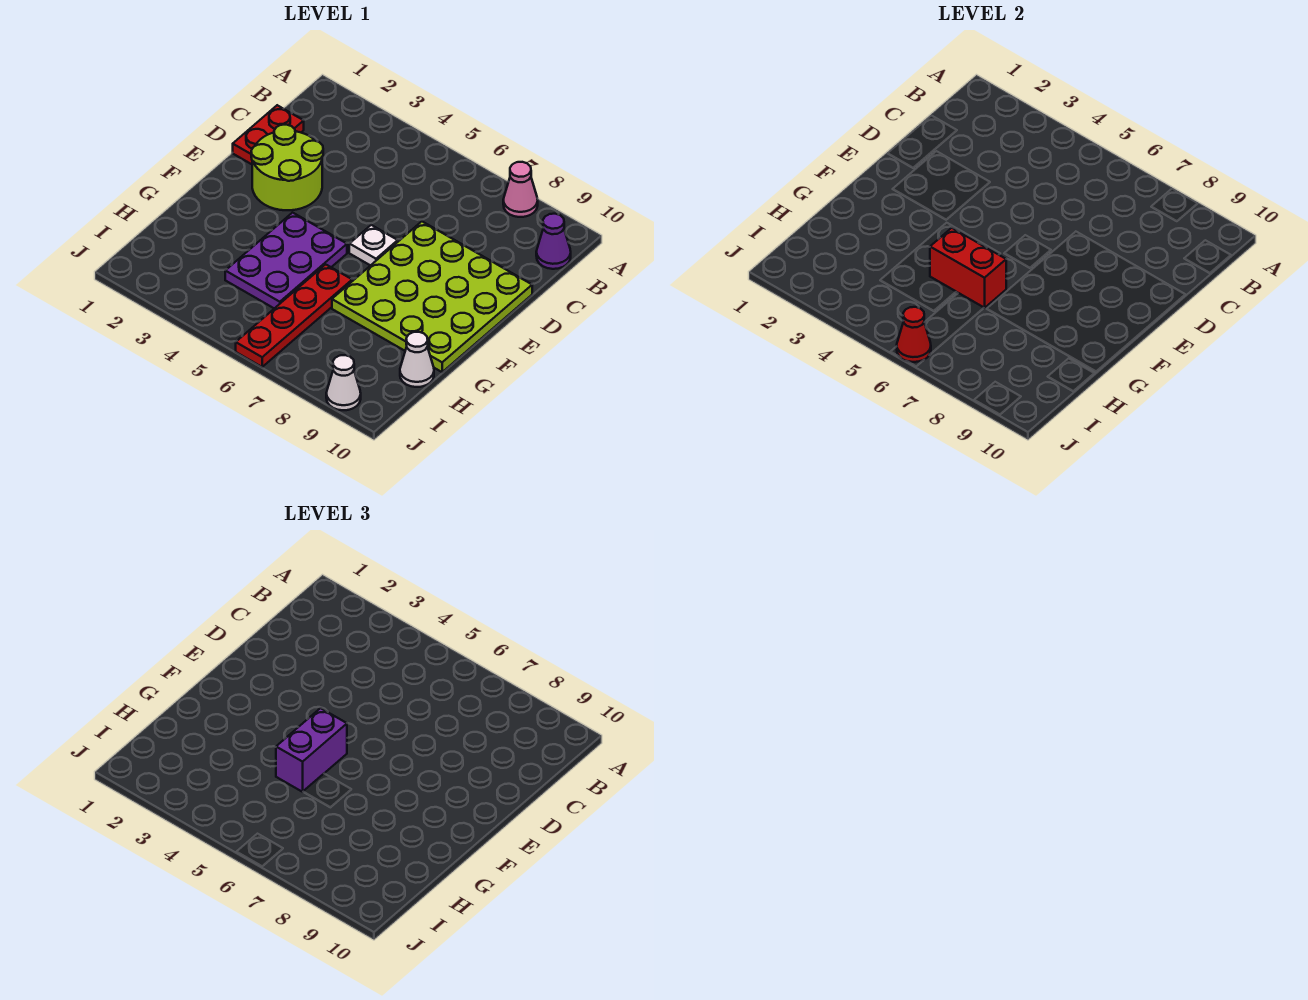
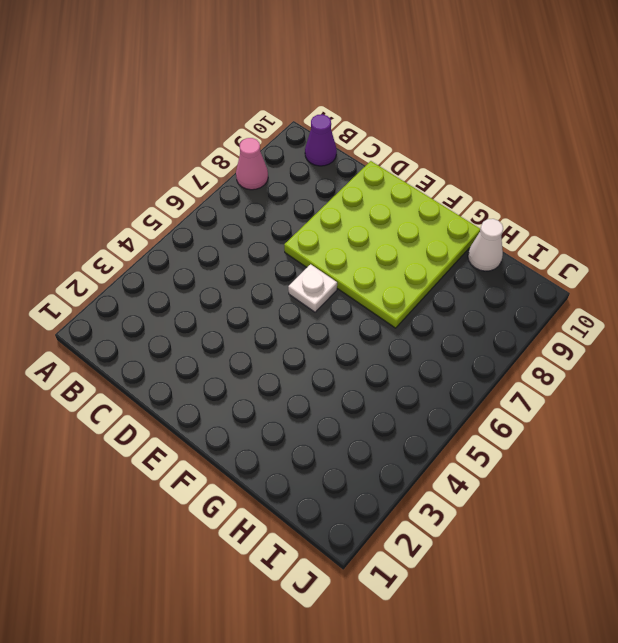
none -> red plate C1:D1 level 1
none -> lime round brick D2:E3 level 1
none -> purple plate F4:H5 level 1

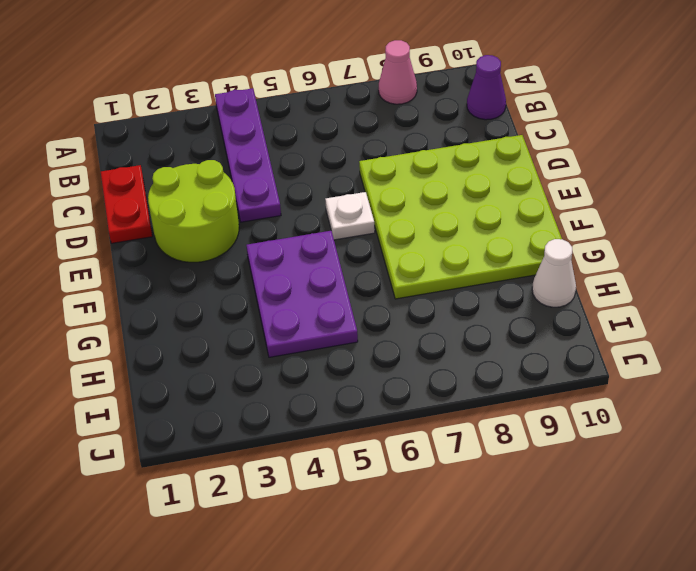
purple plate A4:D4 level 1 -> none
none -> red plate G6:J6 level 1
none -> white cone J9 level 1
none -> red brick G5:G6 level 2

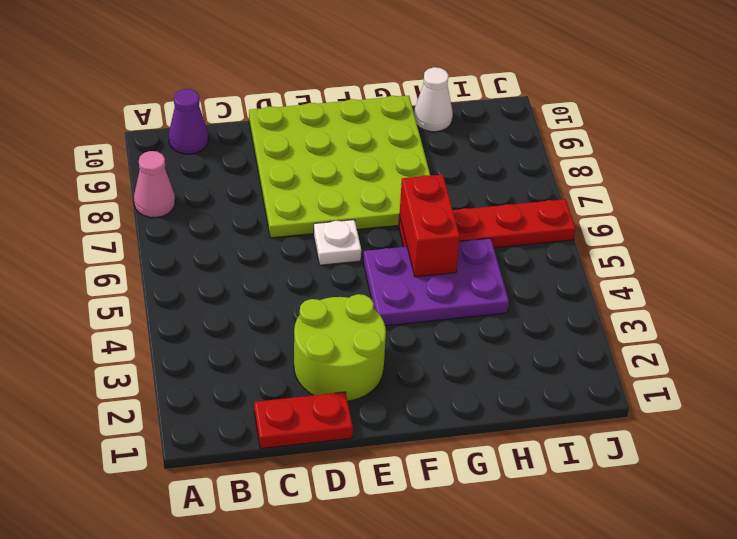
none -> white cone J9 level 1
none -> red cone J6 level 2
none -> purple brick F5:G5 level 3

